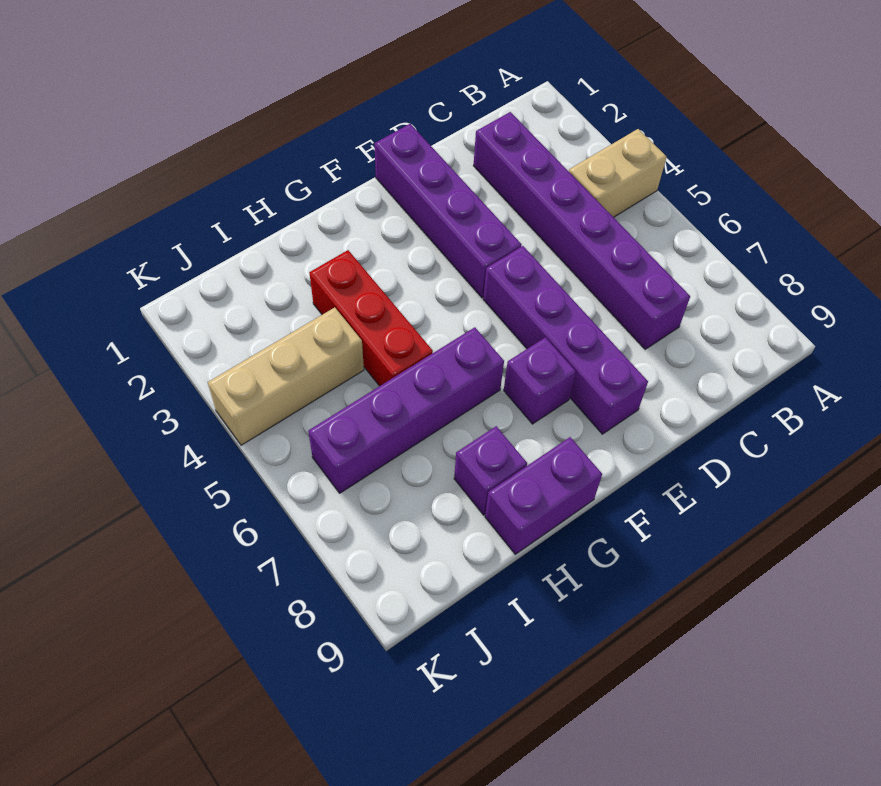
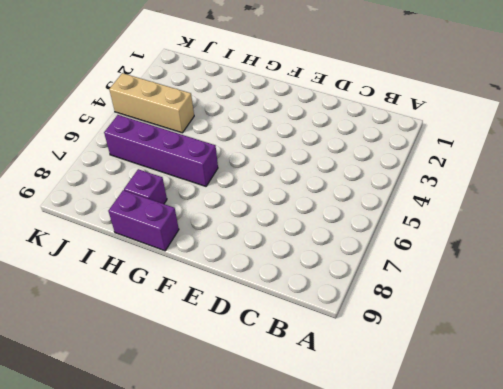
none -> tan brick A4:B4 level 1
none -> purple brick C2:C7 level 1

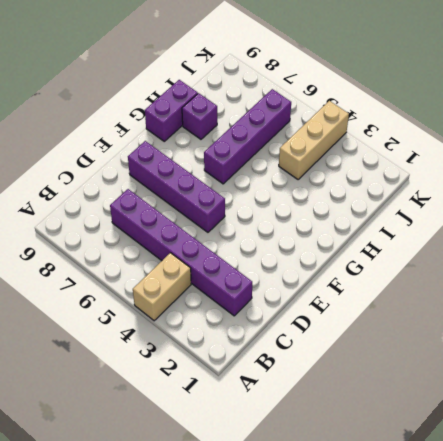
none -> purple brick E1:E4 level 1
none -> purple brick F7 level 1

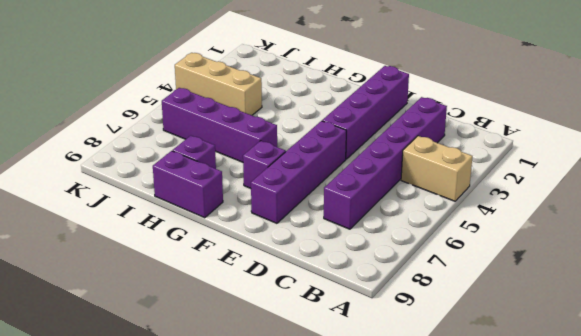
none -> red brick H3:H5 level 1

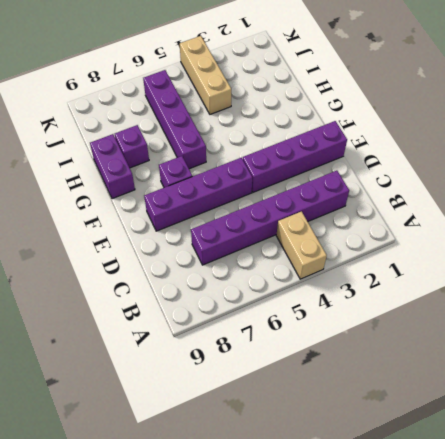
none -> red brick H3:H5 level 1

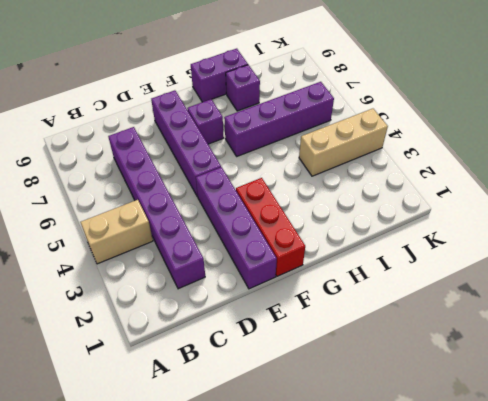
red brick F1:F3 level 1 -> red brick H3:H5 level 1

